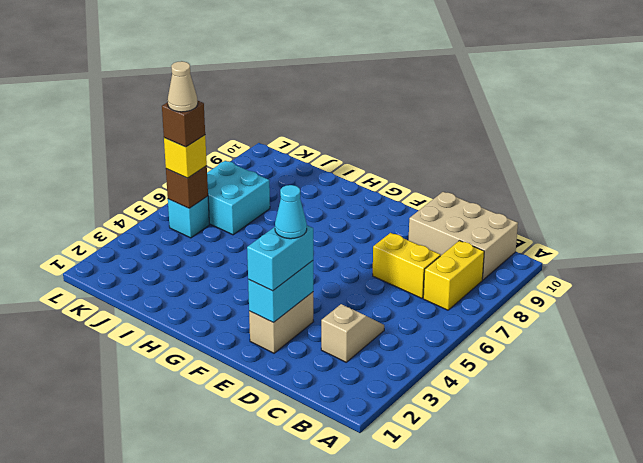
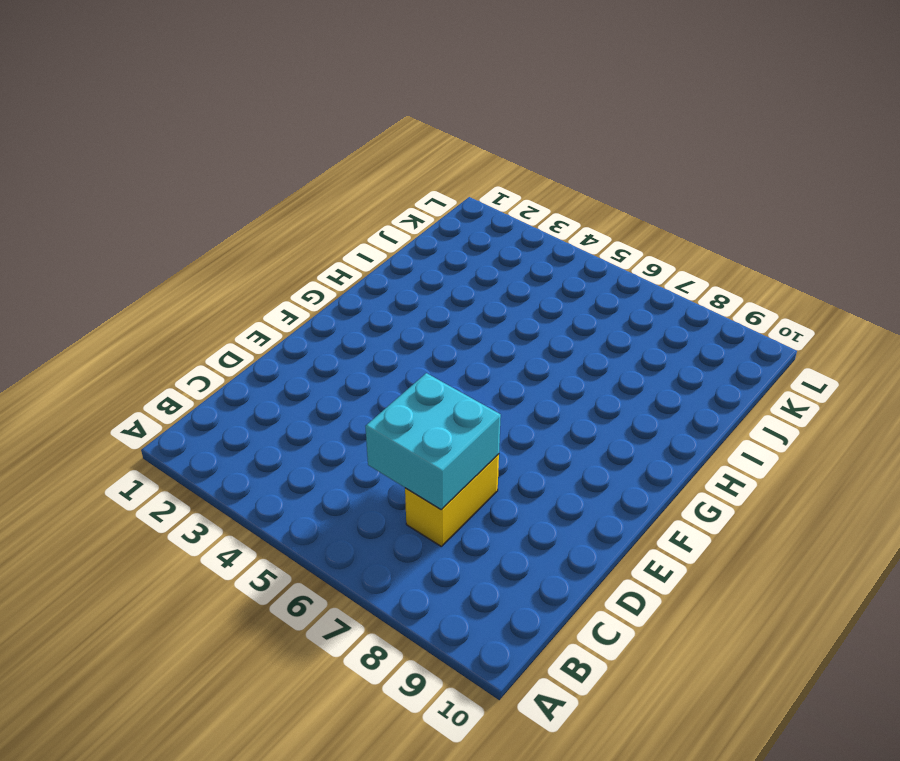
cyan brick C6:D7 level 2 -> cyan brick J6:K7 level 1
none -> yellow brick B7:B8 level 1
none -> tan brick B9:D10 level 1
none -> tan slope C3:C4 level 1 top 3

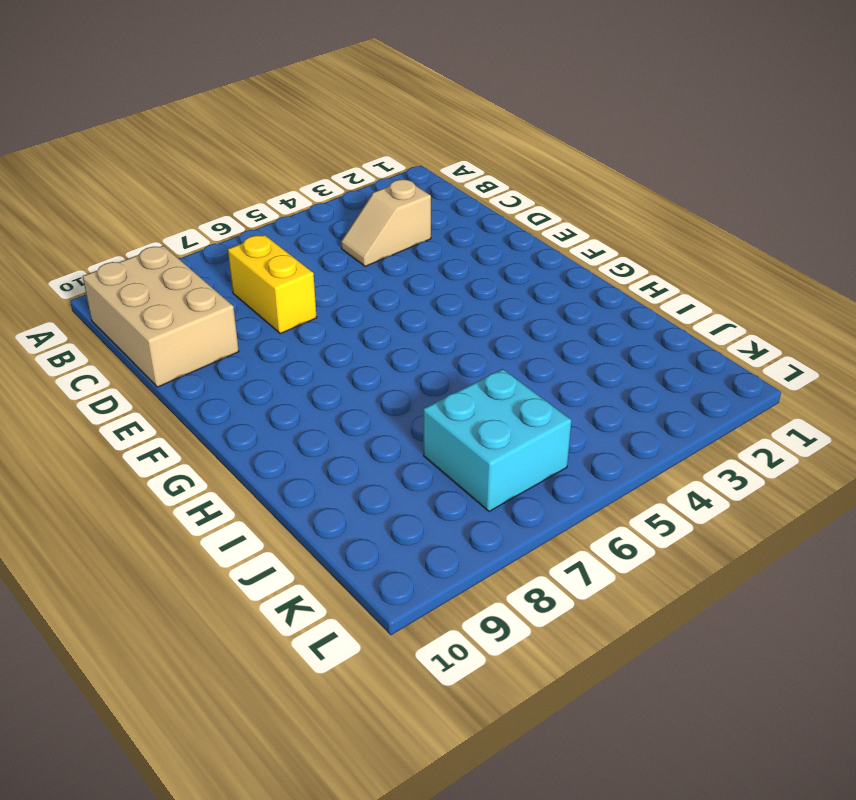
none -> yellow brick B7:B8 level 1
none -> tan brick E2:E3 level 1
none -> cyan brick K5 level 1

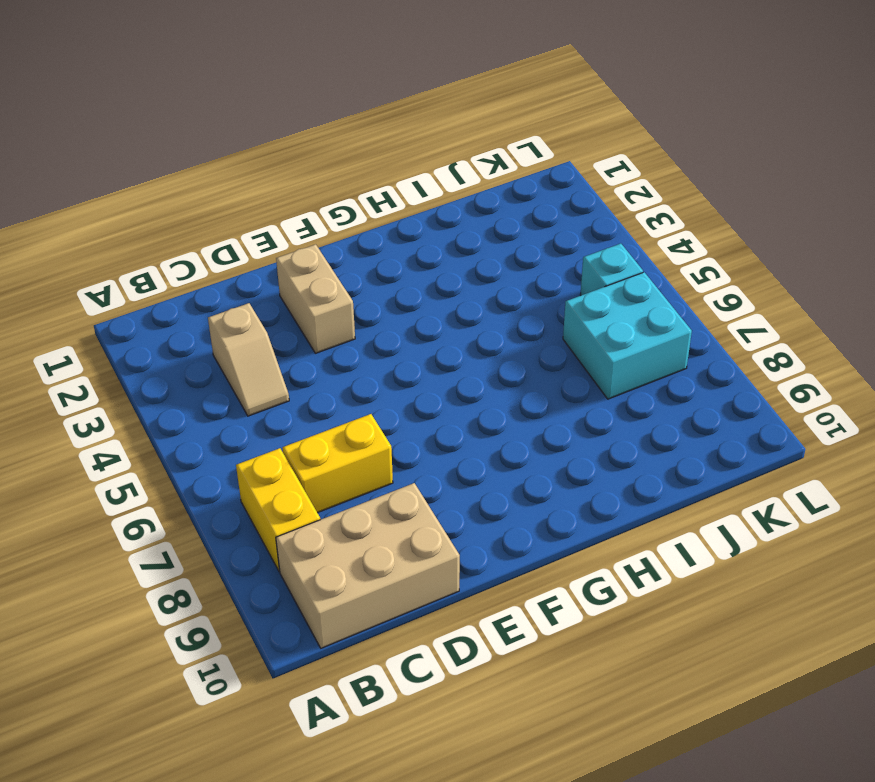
none -> cyan brick E2:E3 level 2
none -> brown brick K5 level 2
none -> cyan brick E2:E3 level 3

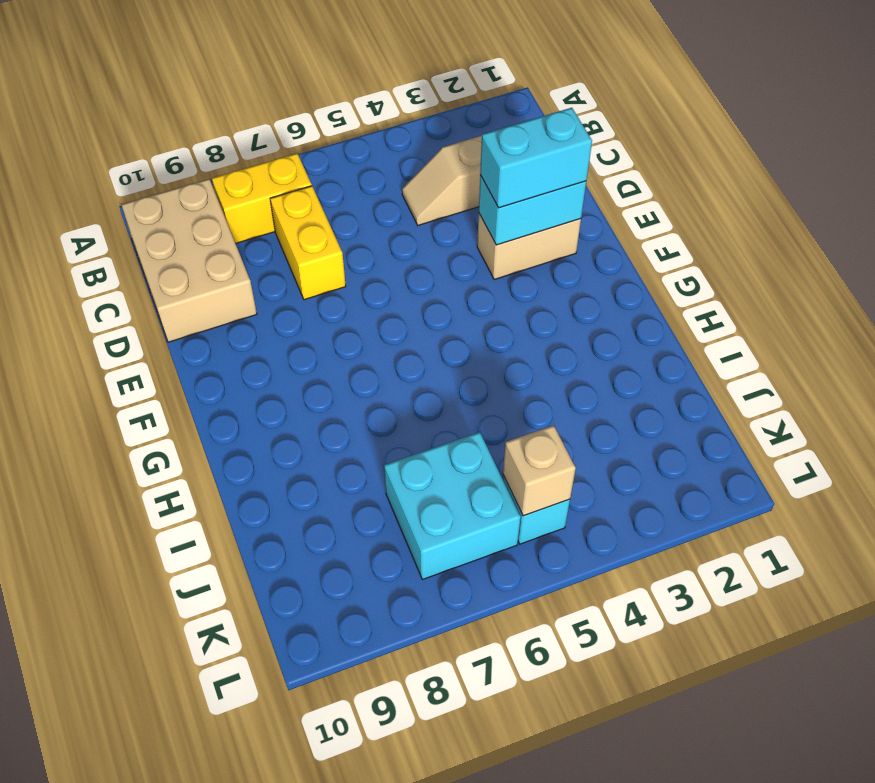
tan brick K5 level 2 -> brown brick K5 level 2
none -> yellow brick K5 level 3
none -> cyan cone E3 level 4
none -> brown brick K5 level 4

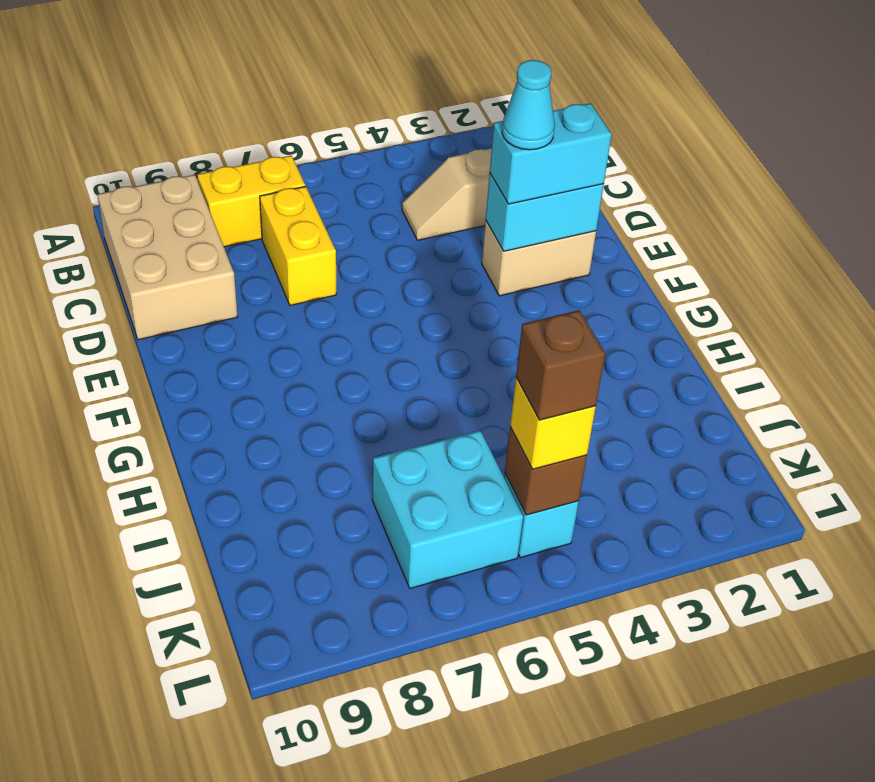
none -> tan cone K5 level 5

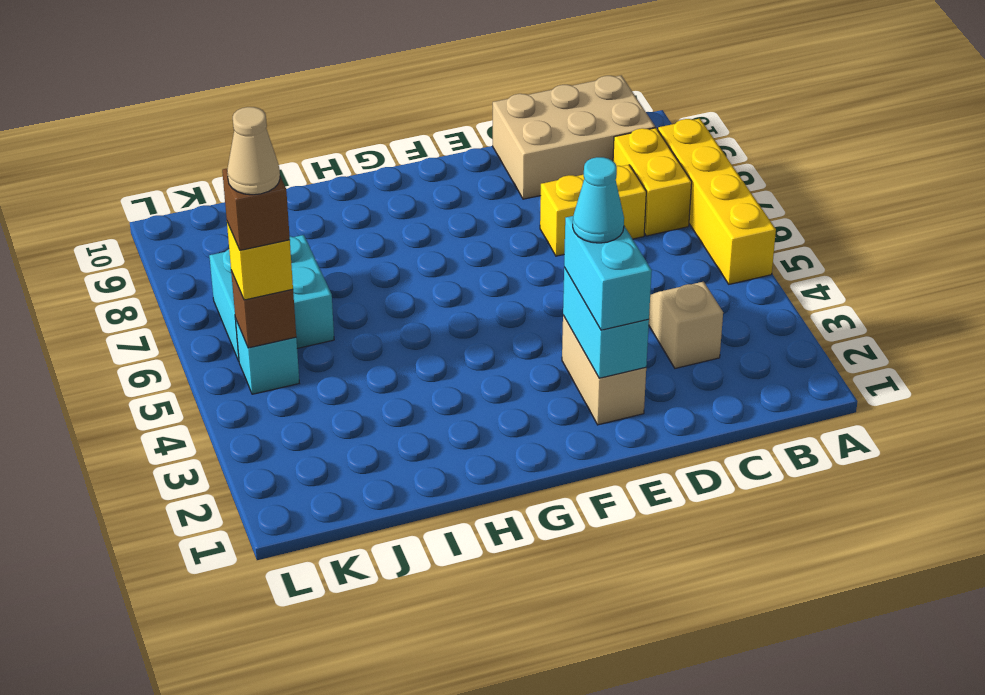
yellow brick A5:A8 level 1 -> none

